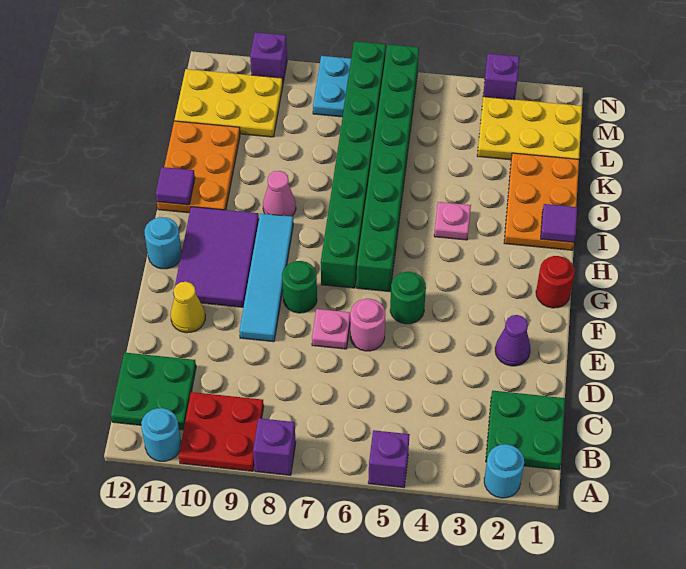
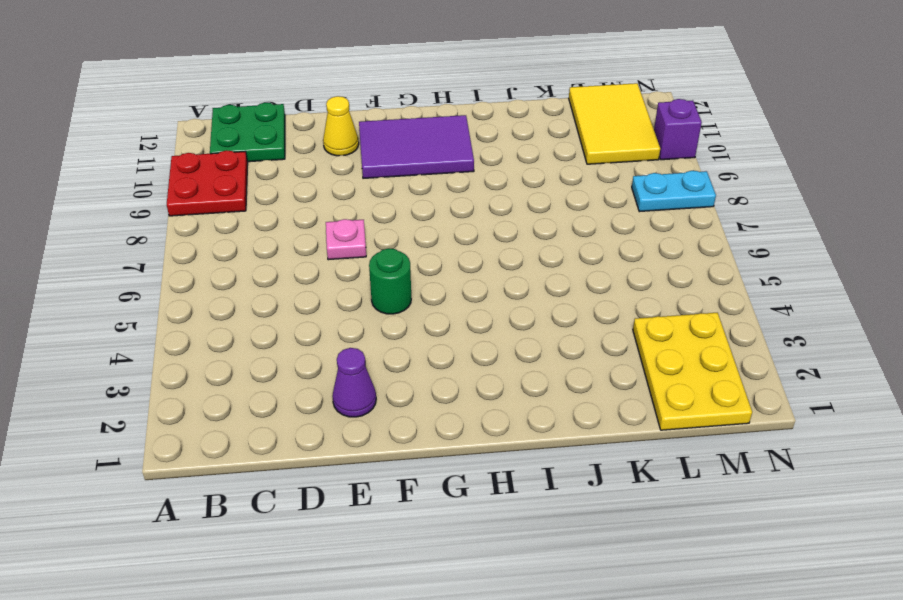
yellow tile L10:M12 level 1 -> yellow plate L10:M12 level 1
none -> cyan round brick A2 level 1
none -> purple brick A5 level 1
none -> purple brick A8 level 1
none -> cyan round brick A11 level 1

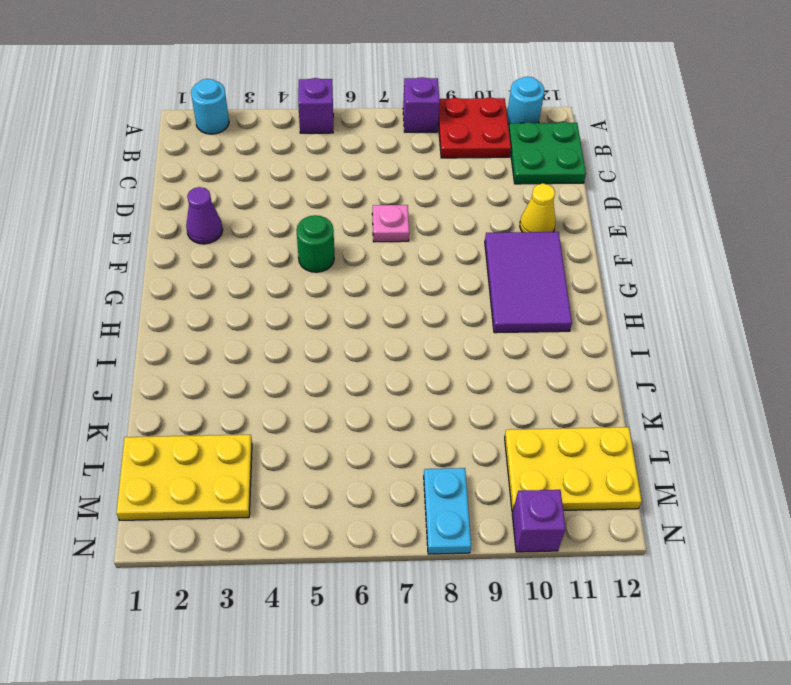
none -> green plate B1:C2 level 1
none -> pink round brick E6 level 1
none -> cyan tile E9:H9 level 1
none -> green round brick F8 level 1

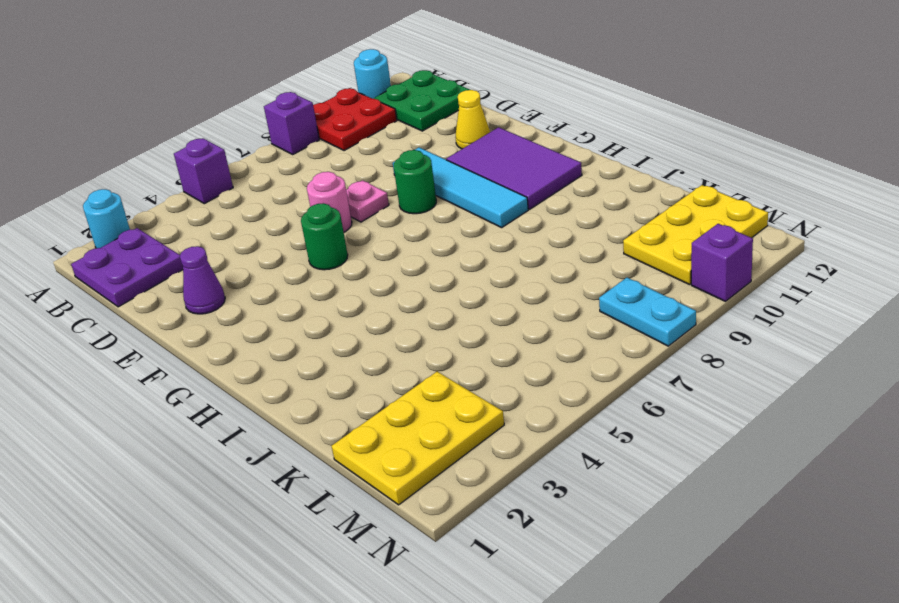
purple plate B1:C2 level 1 -> green plate B1:C2 level 1
none -> red round brick G1 level 1
none -> green brick G6:N6 level 1
none -> green brick G7:N7 level 1
none -> cyan round brick G12 level 1

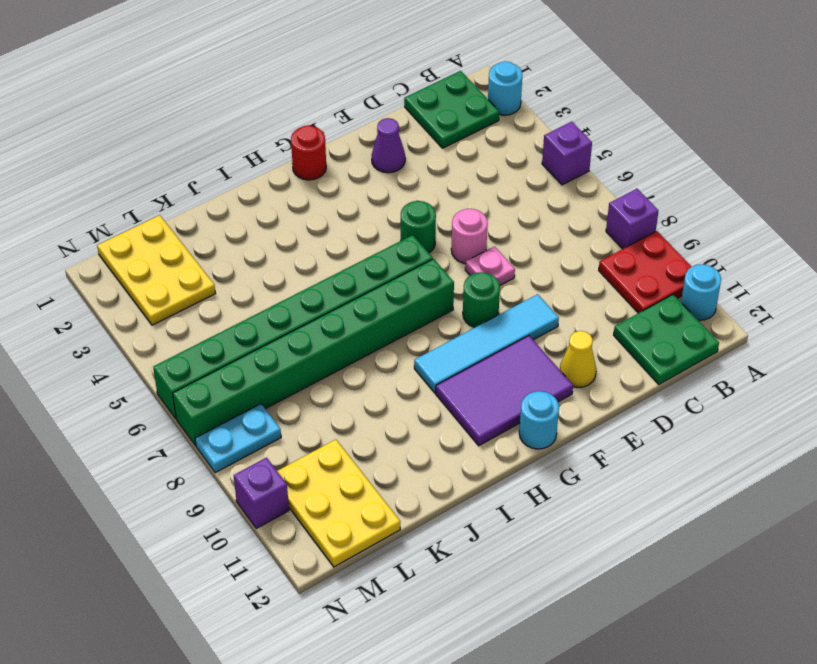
none -> orange plate I1:K2 level 1
none -> pink plate I4 level 1
none -> pink cone I9 level 1
none -> orange plate I11:K12 level 1

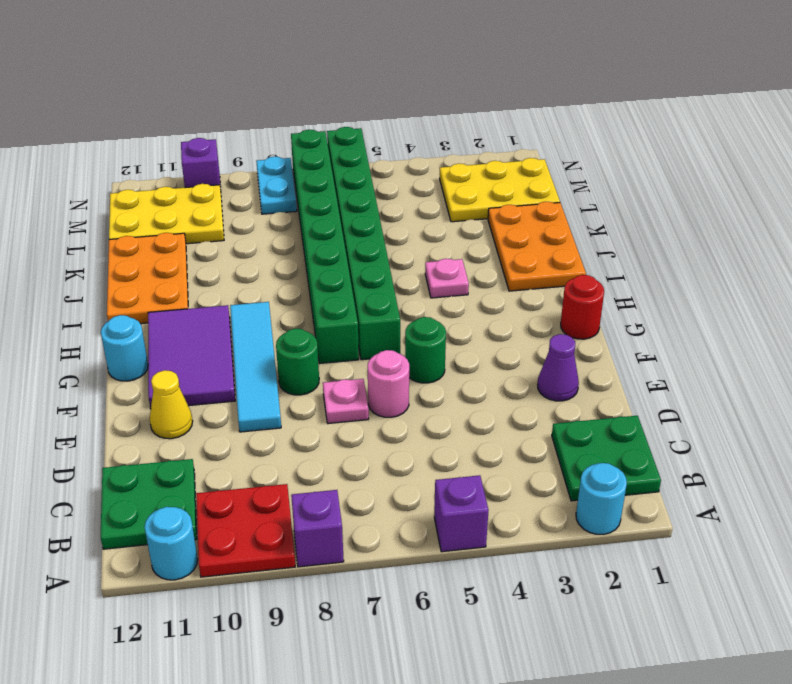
none -> pink cone I9 level 1
none -> purple brick N3 level 1
none -> purple tile I1 level 2
none -> purple tile I12 level 2

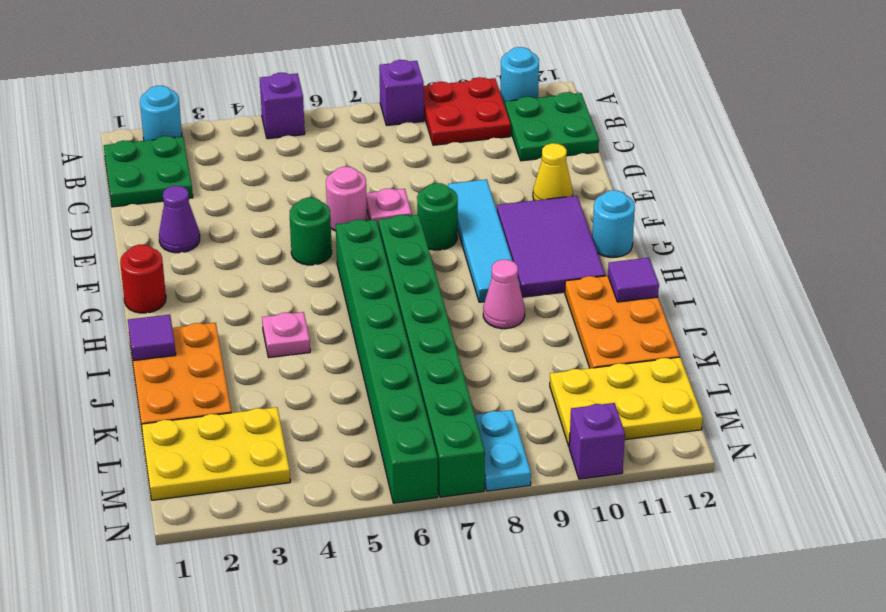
none -> purple brick N3 level 1

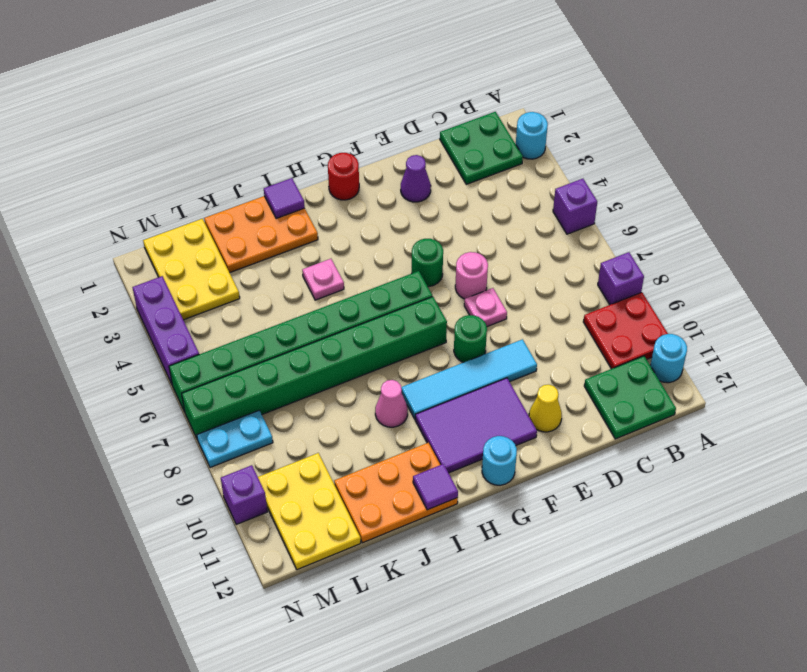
purple brick N3:N5 level 1 -> purple brick N3 level 1

